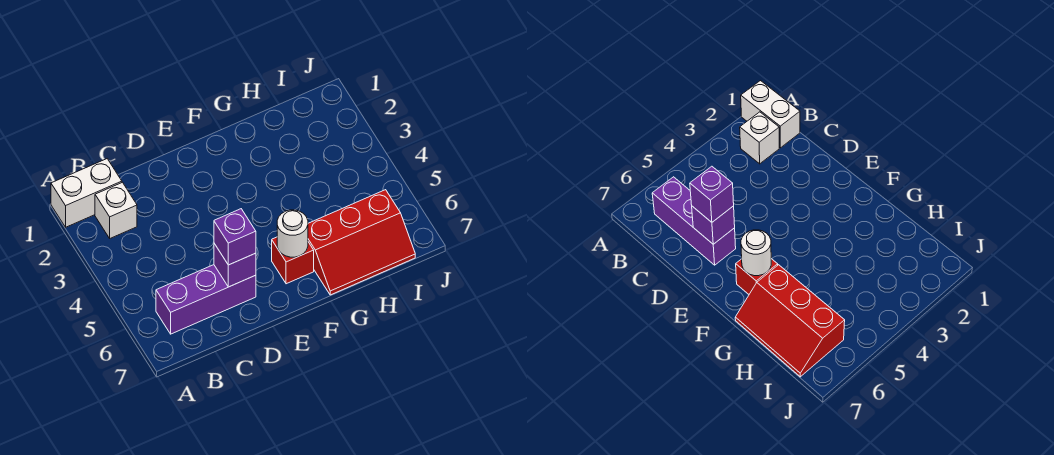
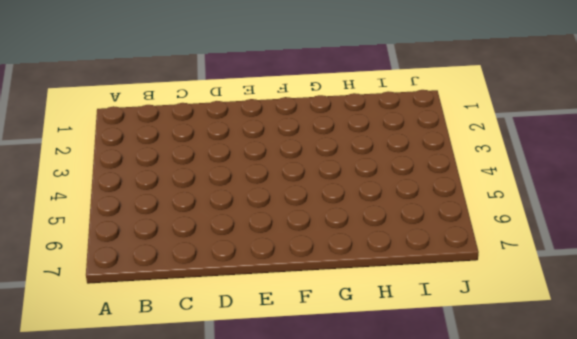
none -> white brick A1:B1 level 1
none -> white brick B2 level 1

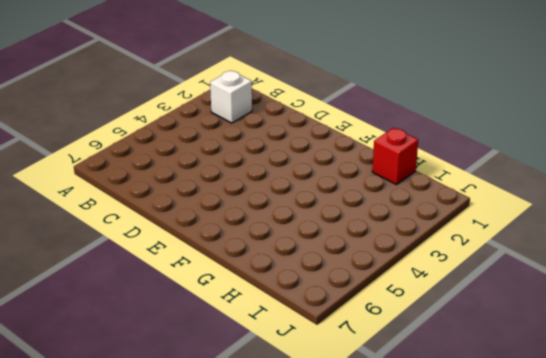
red brick H1 level 1 -> red brick F6 level 1
none -> white brick A1:B1 level 1
none -> purple brick B6:D6 level 1

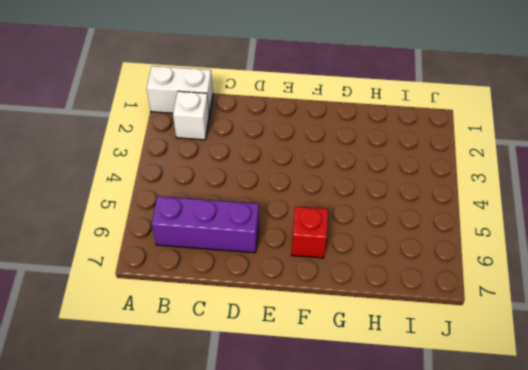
none -> red slope G6:I7 level 1 top 6
none -> purple brick D6 level 2

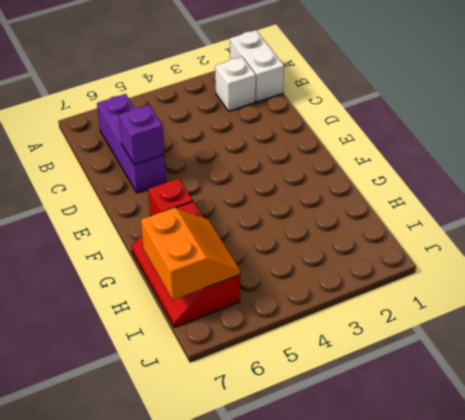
orange slope H6:I7 level 2 top 7 -> none
none -> white round brick F6 level 2
none -> purple brick D6 level 3

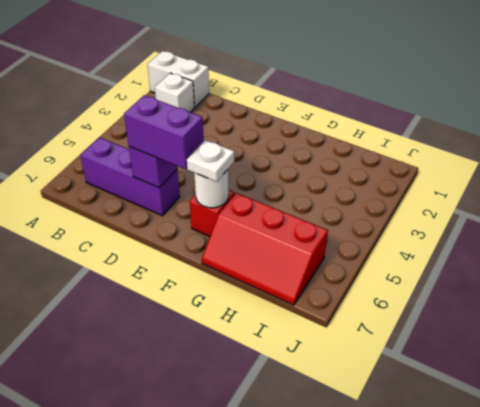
purple brick D6:E6 level 3 -> purple brick D6 level 3
white plate F6 level 3 -> none

